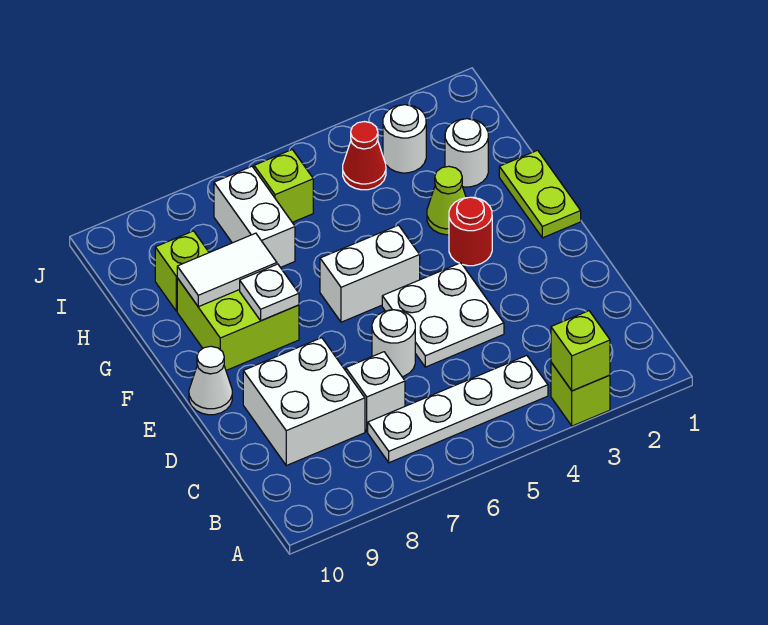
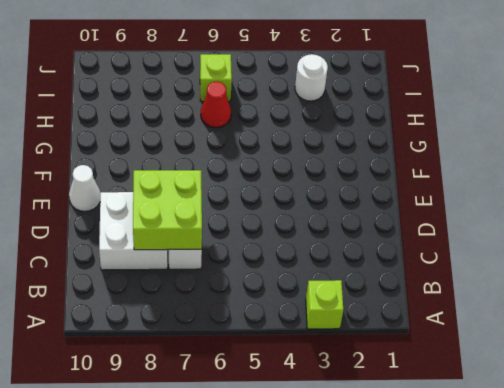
lime brick C7:D8 level 2 -> lime brick F8:G9 level 1
red cone H6 level 1 -> red cone I4 level 1
none -> white plate B4:B7 level 1
none -> white plate D4:E5 level 1
none -> white round brick D6 level 1

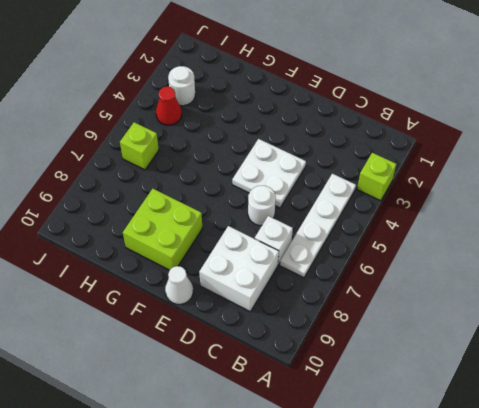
none -> lime plate F1:G1 level 1
none -> red round brick F3 level 1
none -> white brick F5:F6 level 1

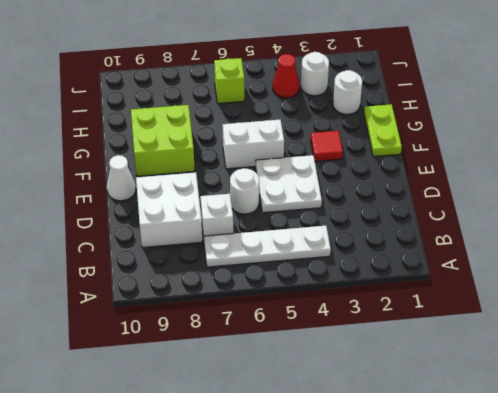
red tile F3 level 1 -> red round brick F3 level 1
none -> lime brick A3 level 1
none -> lime cone G3 level 1
none -> white brick H7:I7 level 1

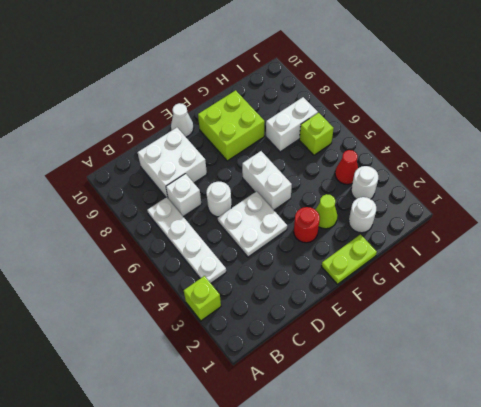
none -> lime brick H9 level 1
none -> lime brick A3 level 2
none -> white plate F8 level 2

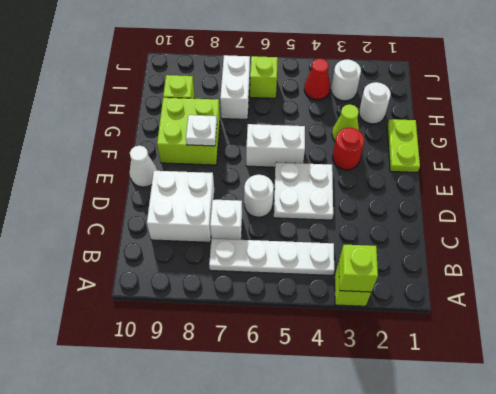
none -> white tile G8:G9 level 2

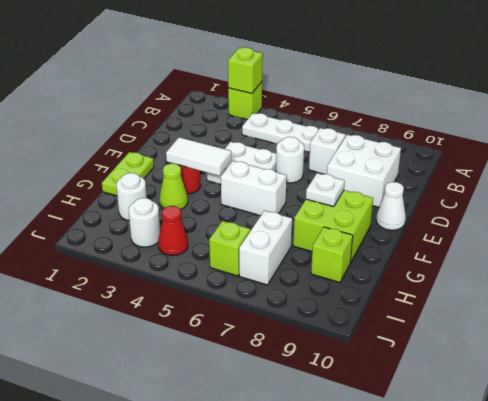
white tile F3:F4 level 2 -> white tile G8:G9 level 2

